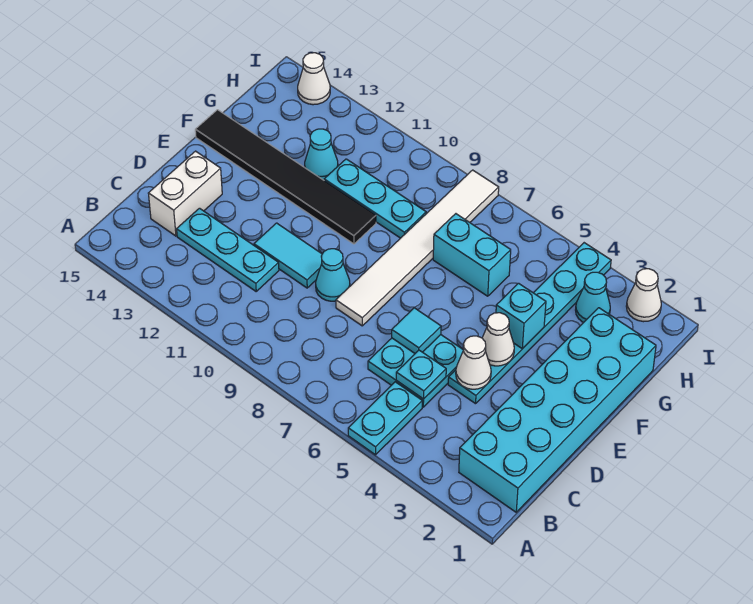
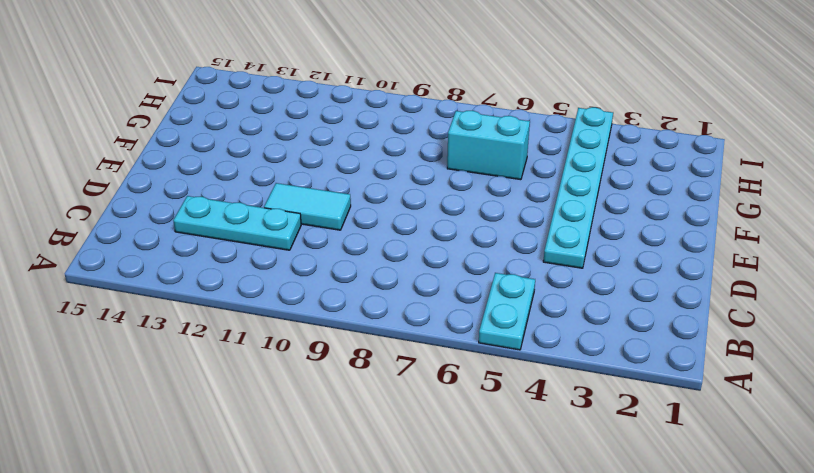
none -> cyan brick B1:G2 level 1
none -> cyan plate C5:D6 level 1
none -> white brick C14:D14 level 1

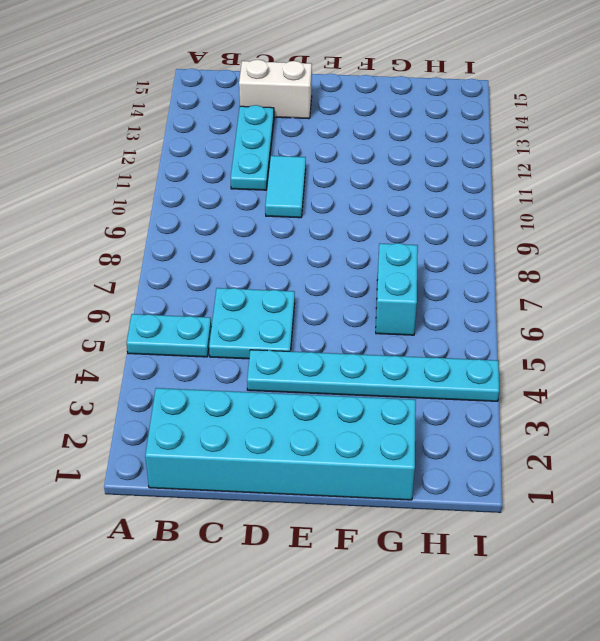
none -> white tile D8:I8 level 1
none -> cyan cone D9 level 1
none -> black tile F10:F15 level 1

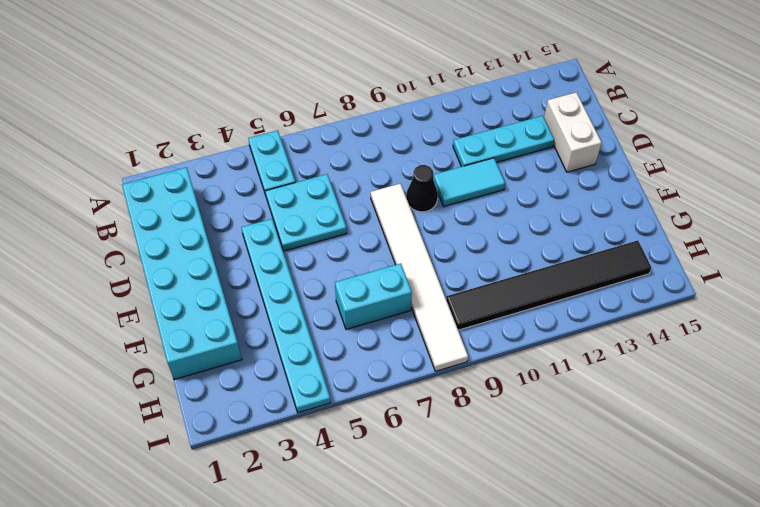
black cone D9 level 1 -> cyan cone D9 level 1
black tile H9:H14 level 1 -> black tile F10:F15 level 1
none -> cyan plate G9:G11 level 1
none -> cyan cone G12 level 1
none -> cyan cone H3 level 1

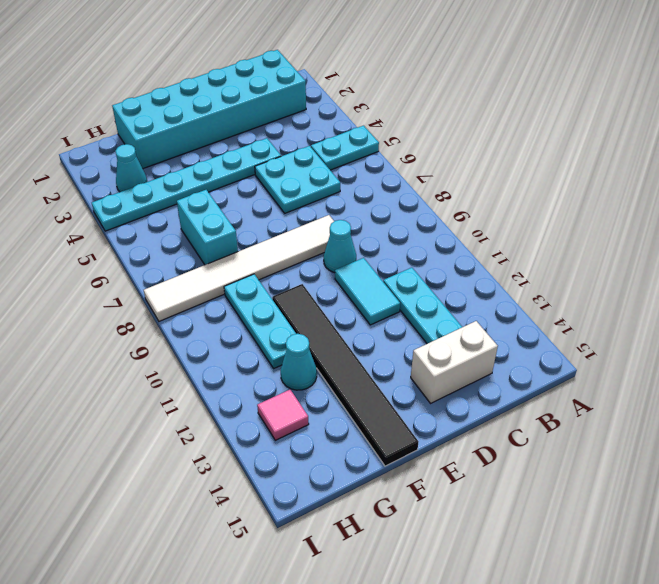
pink tile H13 level 1 -> none
none -> white cone I2 level 1
none -> white cone I14 level 1
none -> cyan plate C5 level 2

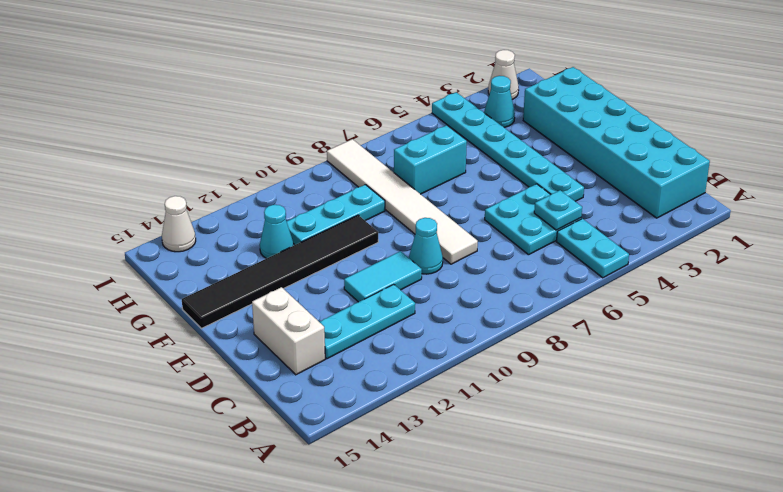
none -> white cone D4 level 2
none -> cyan tile D6 level 2
none -> white cone E4 level 2

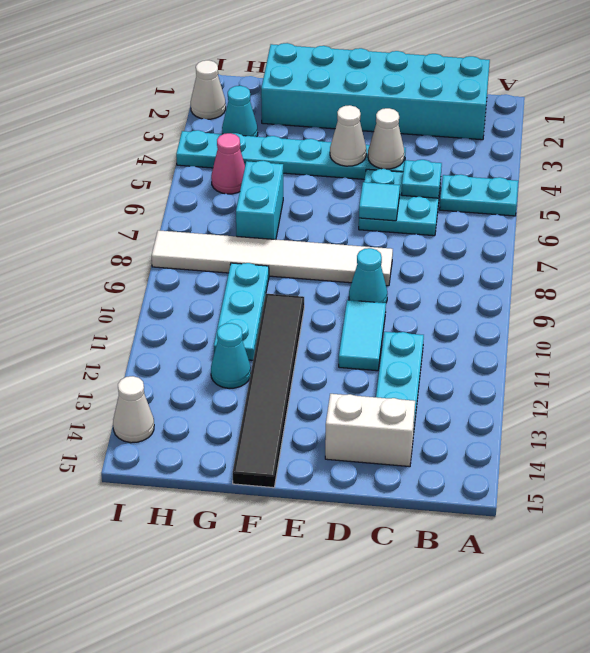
pink cone H5 level 1 -> none
none -> cyan brick F4 level 2

